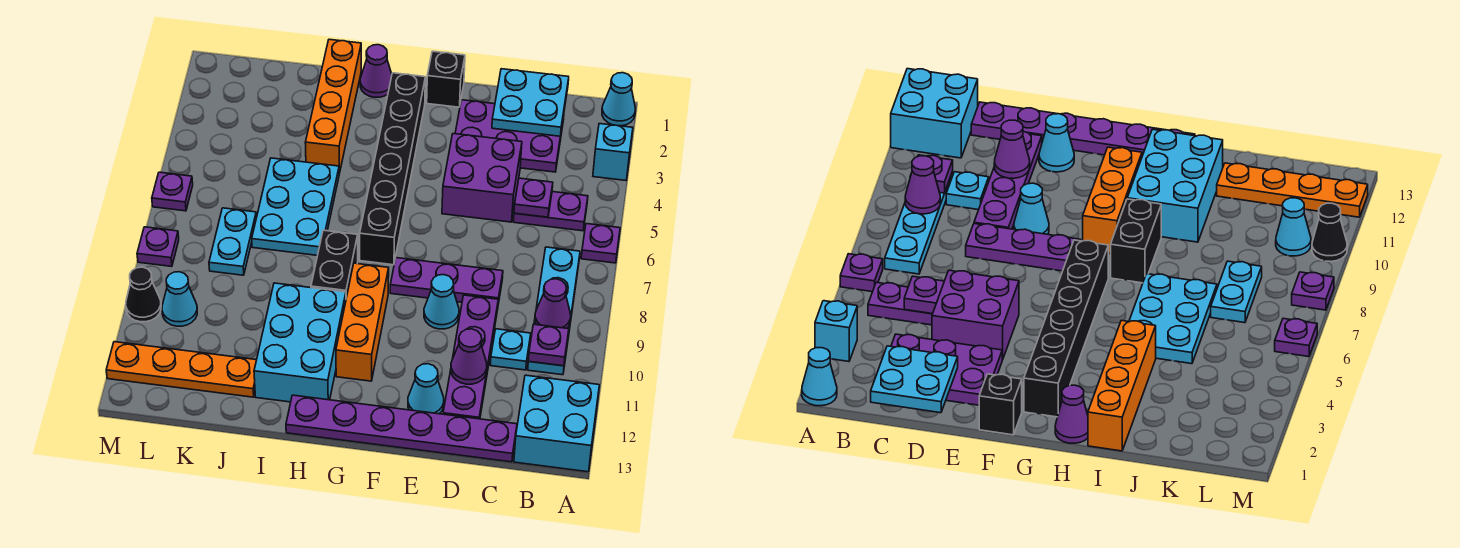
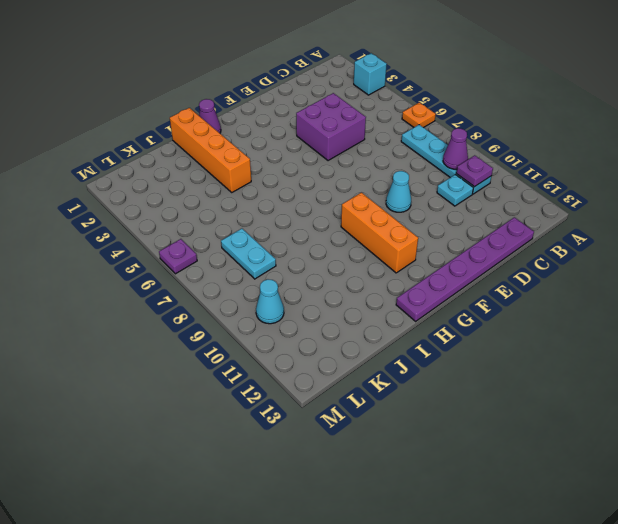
orange plate A6 level 1 -> purple plate A6 level 1
none -> cyan cone A1 level 1
none -> cyan brick A12:B13 level 1
none -> purple plate B5:C5 level 1
none -> purple plate C2:E3 level 1

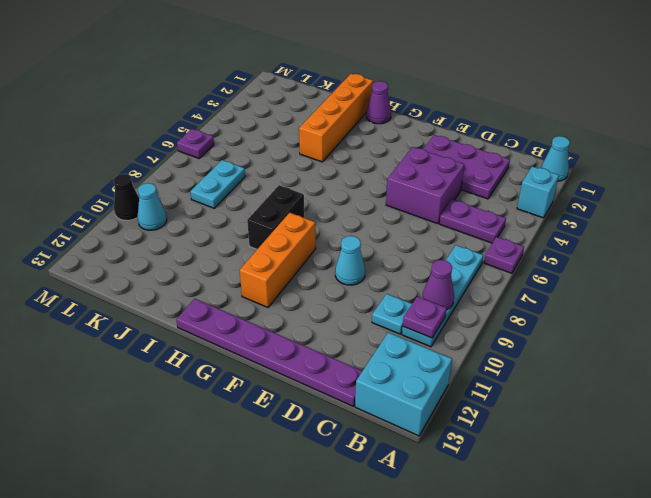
none -> purple plate D8:F8 level 1
none -> purple plate D9:D12 level 1
none -> cyan cone E12 level 1
none -> black brick F1 level 1

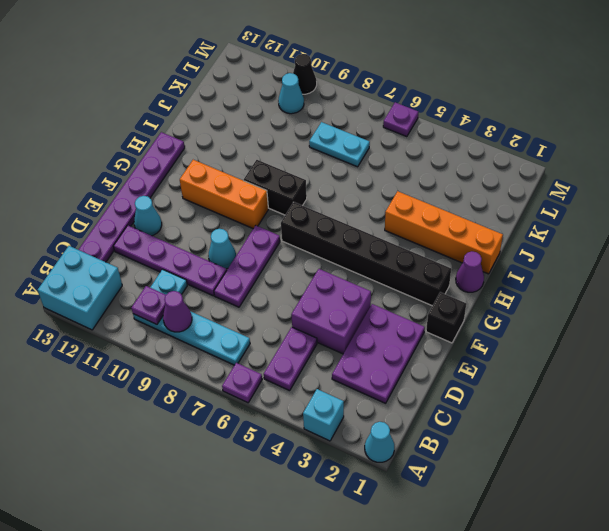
none -> cyan brick H10:I12 level 1
none -> cyan plate I5:J7 level 1
none -> orange plate J12:M12 level 1
none -> purple plate M8 level 1

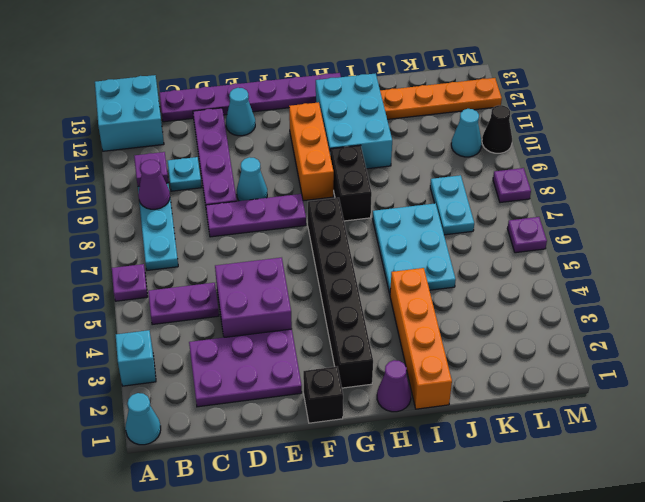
none -> cyan plate C1:D2 level 2
none -> purple plate C5 level 2
none -> purple cone D11 level 2

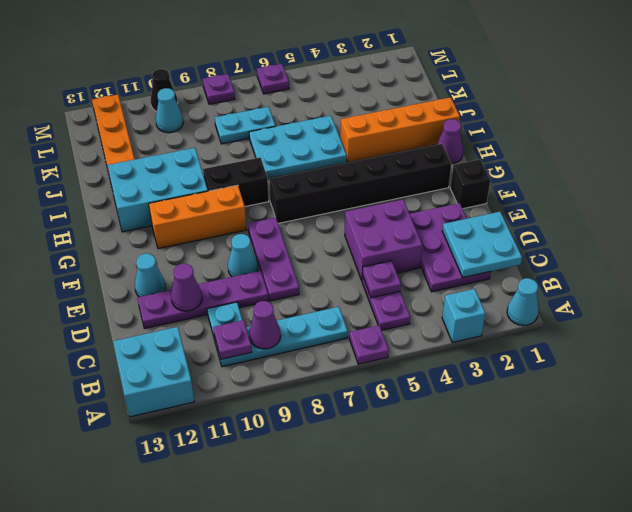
none -> purple plate C13:H13 level 1

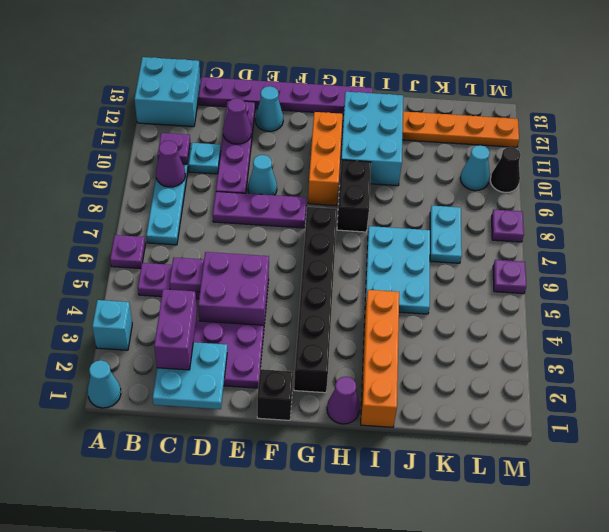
purple brick C2:C3 level 3 -> none

